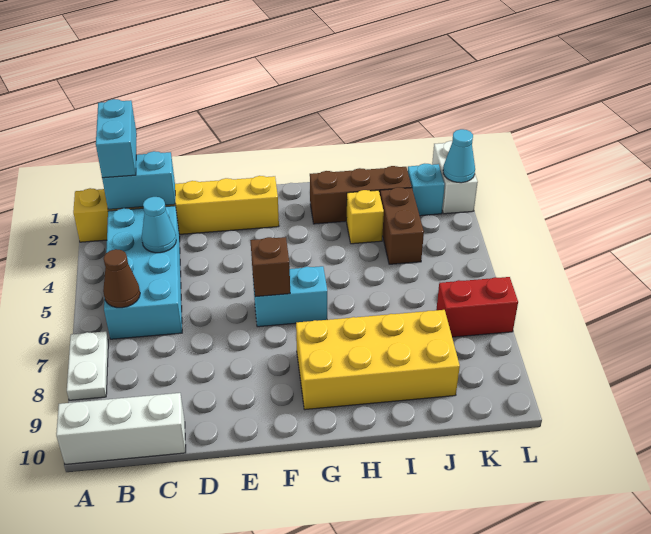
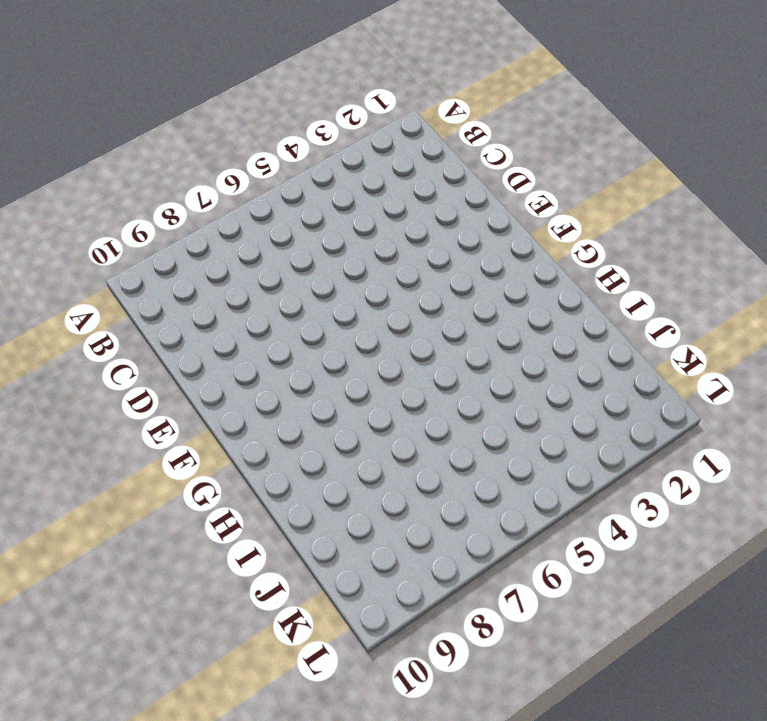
none -> yellow brick A2:F2 level 1
none -> white plate A7:A8 level 1
none -> white brick A10:C10 level 1

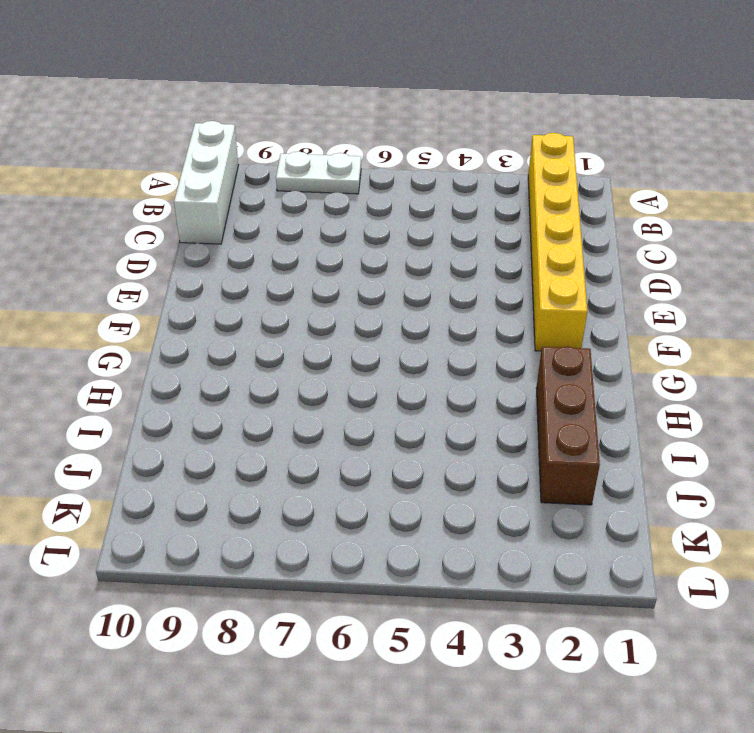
none -> cyan brick B3:C6 level 1
none -> cyan brick F6:G6 level 1
none -> yellow brick G8:J9 level 1

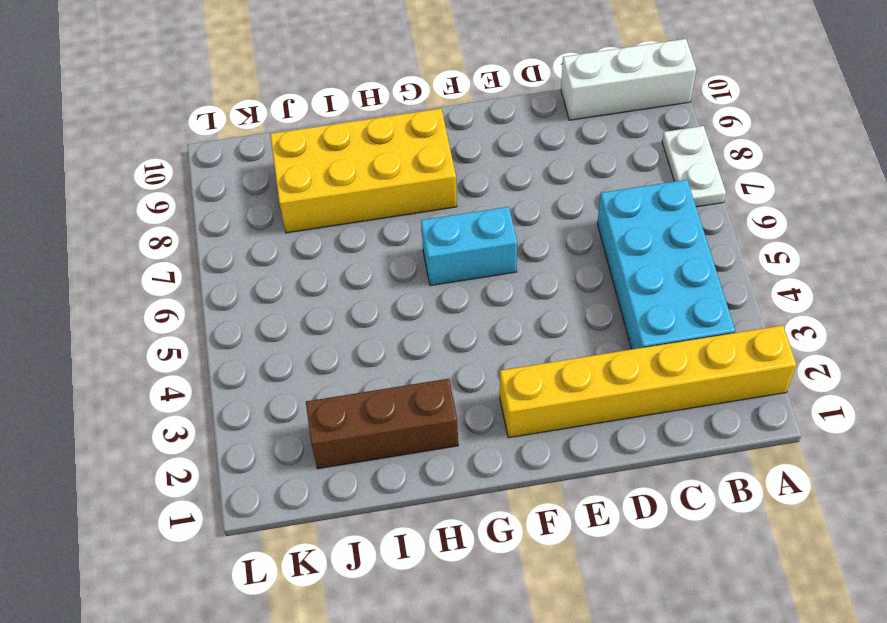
none -> yellow brick I3 level 1
none -> brown brick J3:J4 level 1
none -> cyan brick K2 level 1

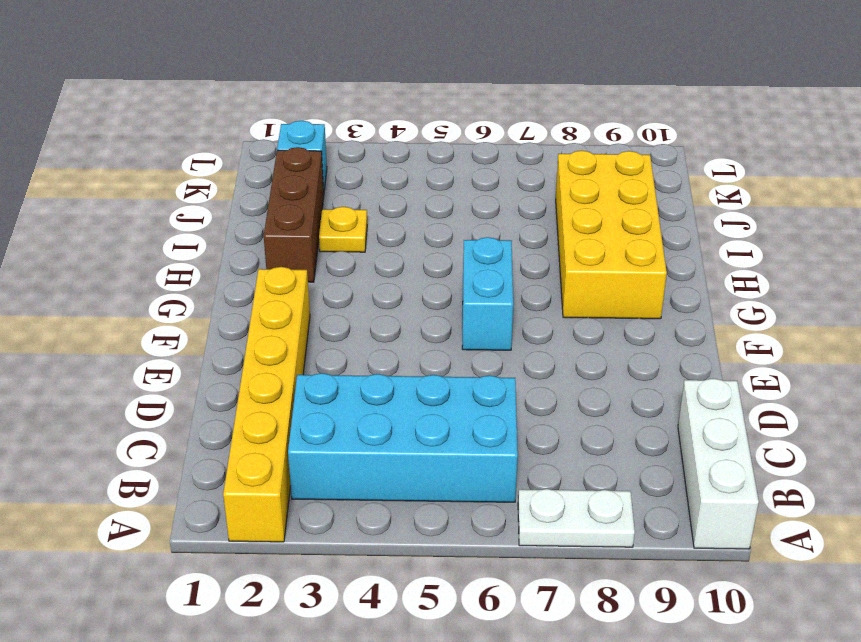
yellow plate I3 level 1 -> yellow brick I3 level 1
none -> brown brick J3:J4 level 1
none -> red brick K7:L7 level 1
none -> white brick L1:L2 level 1

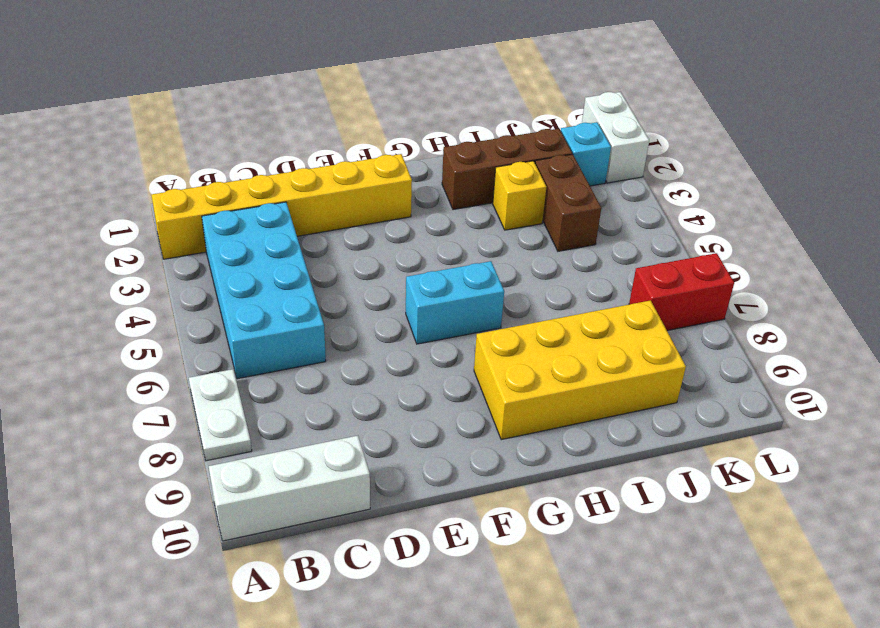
none -> cyan brick B2:C2 level 2
none -> brown cone B6 level 2
none -> cyan cone C4 level 2

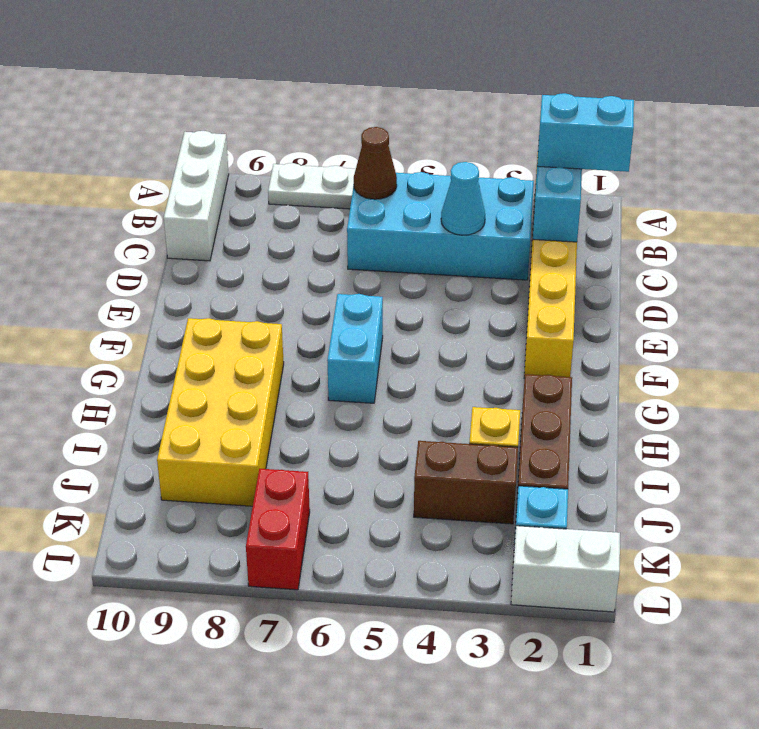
none -> brown brick F6 level 2
none -> cyan cone L2 level 2

